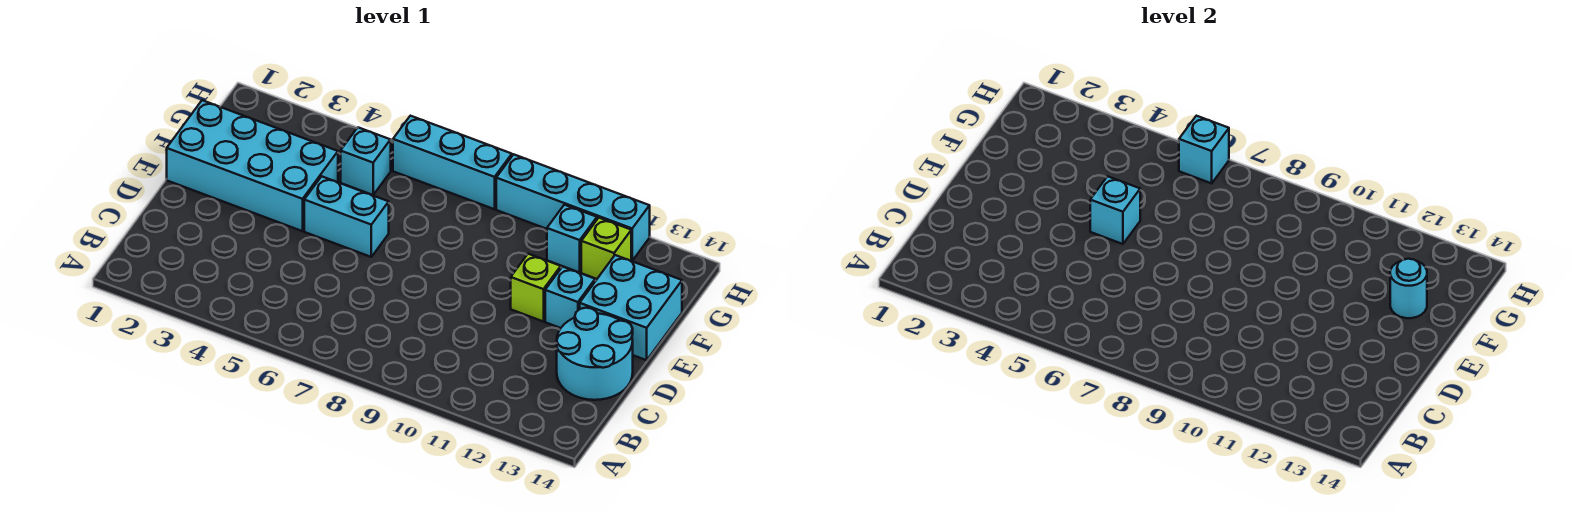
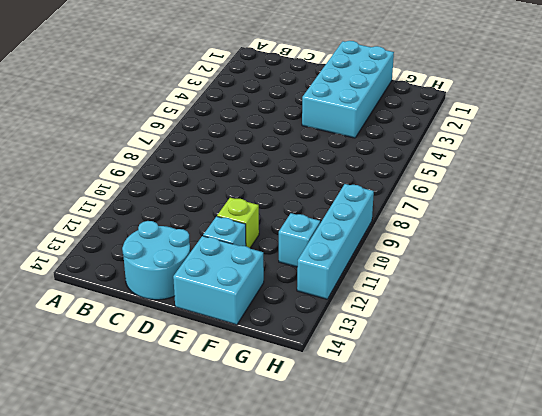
none -> cyan brick E5:E6 level 1
none -> cyan brick G5 level 1
none -> lime brick G12 level 1

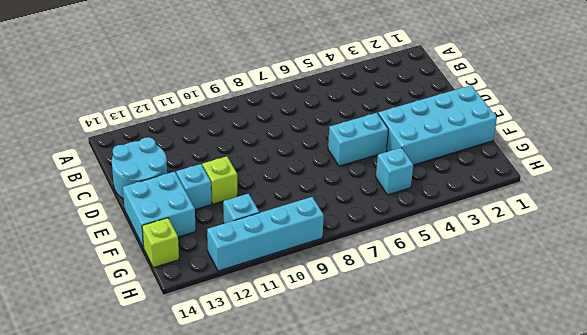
lime brick G14 level 1 -> lime brick G12 level 1
none -> cyan brick H6:H8 level 1
none -> cyan brick E5 level 2
none -> cyan round brick F13 level 2

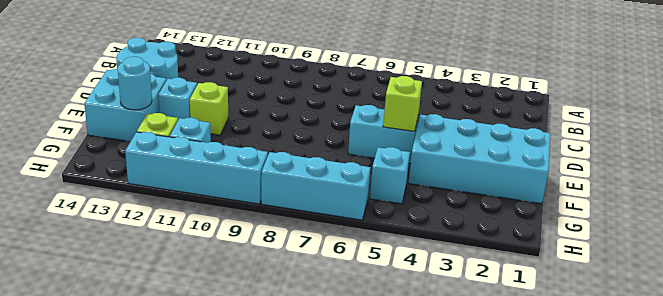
lime brick E5 level 2 -> cyan brick E5 level 2
none -> cyan brick H6 level 2

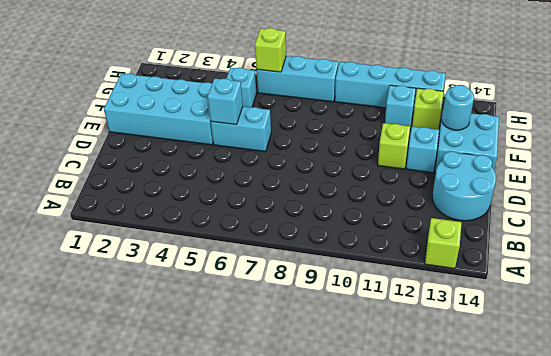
lime brick A13 level 1 -> none
lime brick H6 level 2 -> cyan brick H6 level 2

